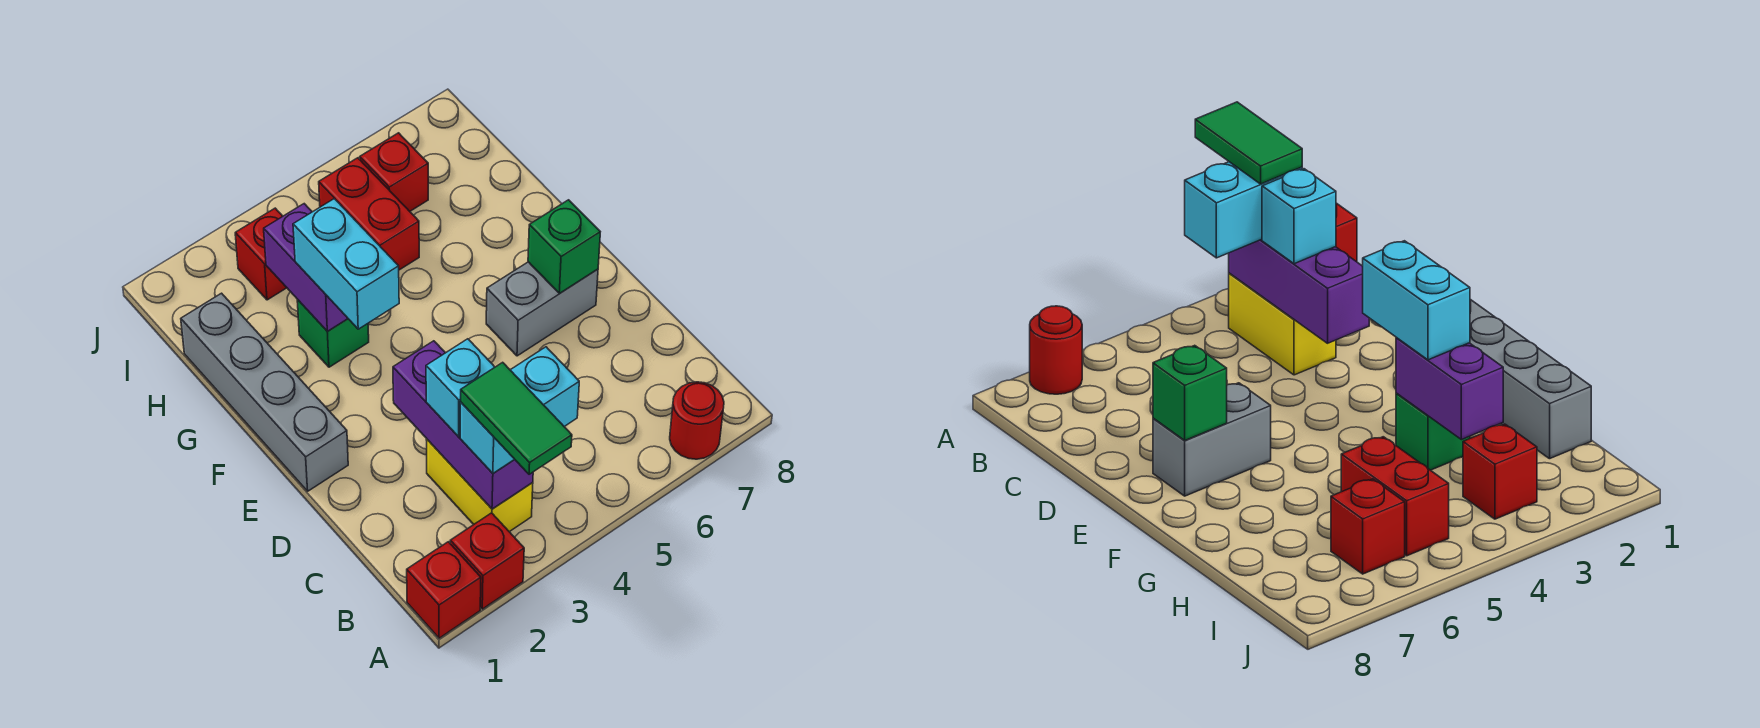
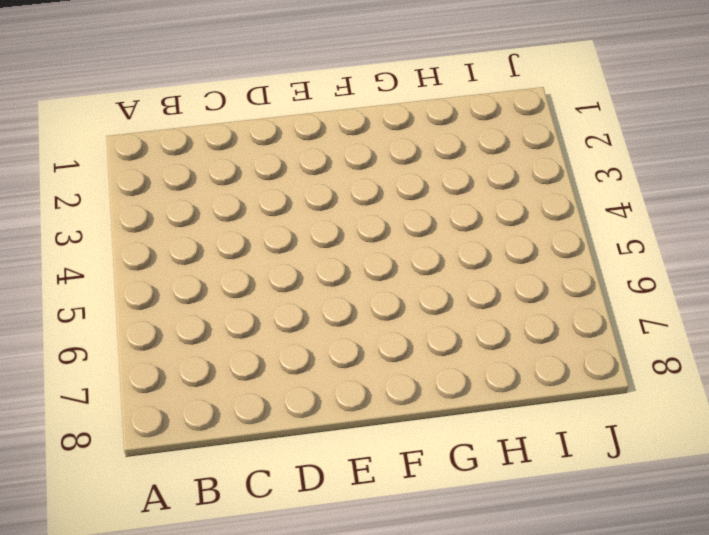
none -> red brick A1 level 1
none -> red brick A2 level 1
none -> red round brick A7 level 1

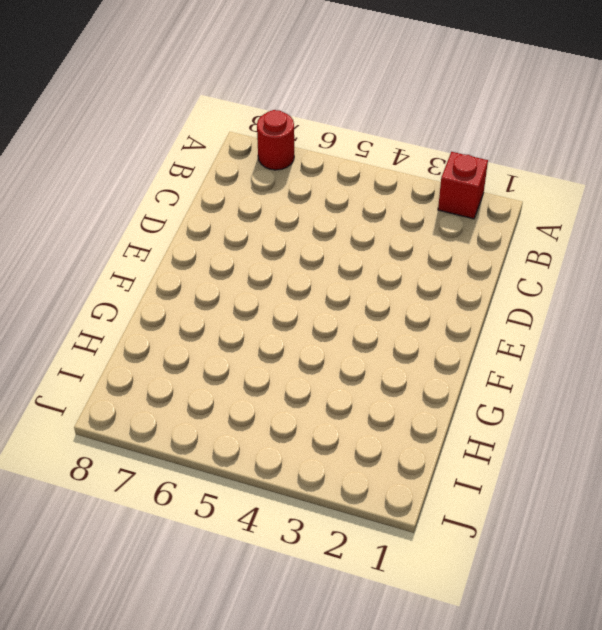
none -> red brick A1 level 1
none -> yellow brick B3:C3 level 1
none -> grey brick E1:H1 level 1

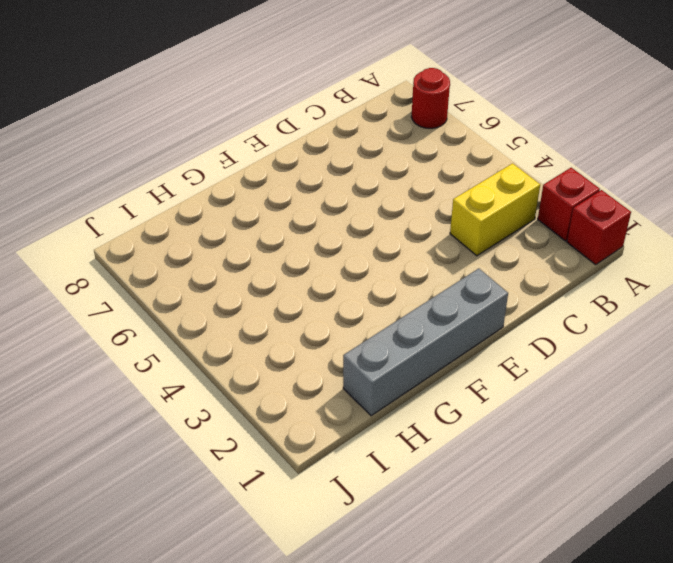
none -> grey brick E6:E7 level 1
none -> green brick G3 level 1
none -> red brick H5:I5 level 1

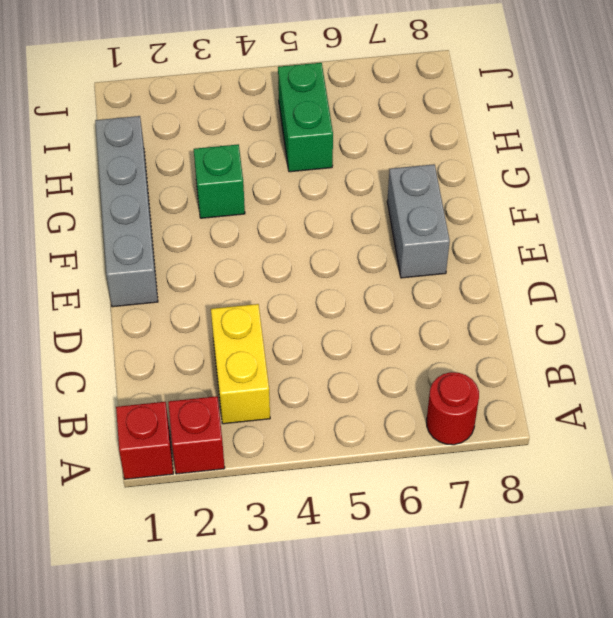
grey brick E7:F7 level 1 -> grey brick E6:E7 level 1
green brick H5:I5 level 1 -> red brick H5:I5 level 1
none -> red brick I3 level 1
none -> red brick I6 level 1
none -> purple brick B3:D3 level 2

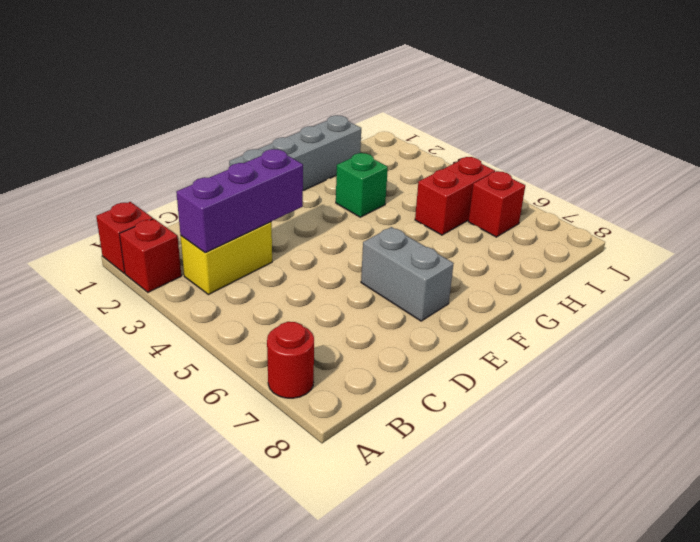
none -> red brick I3 level 1
none -> green brick E7 level 2
none -> purple brick G3:H3 level 2

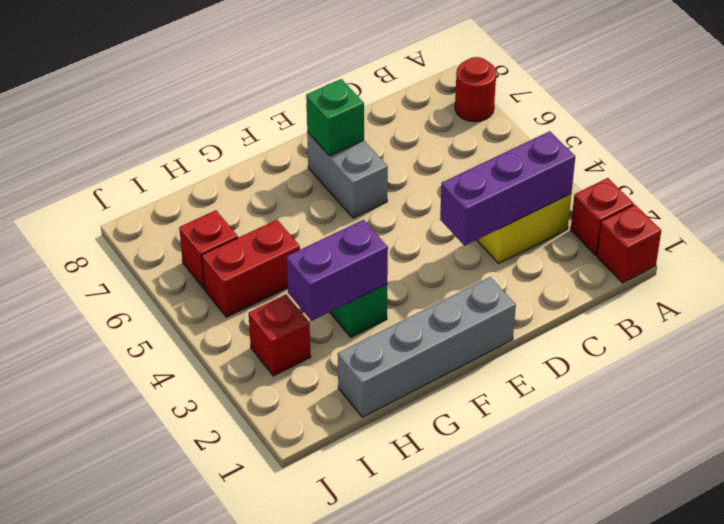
none -> cyan brick B3:B4 level 3
none -> cyan brick C3 level 3
none -> cyan brick F3:G3 level 3

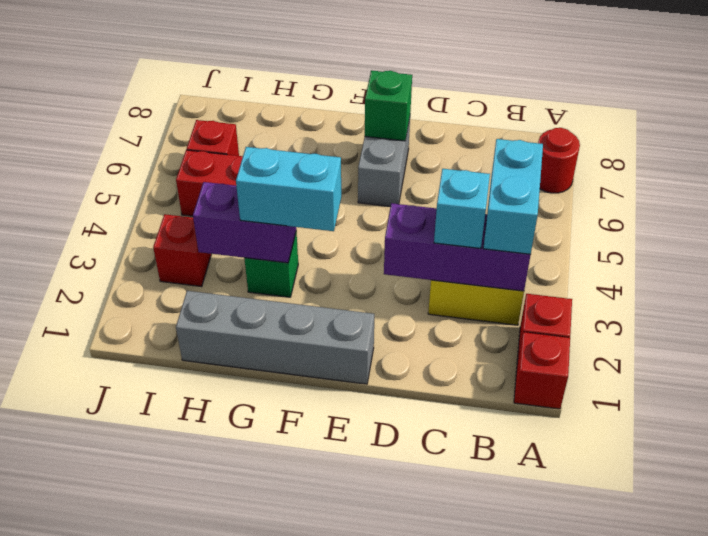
none -> green tile A3:B3 level 4

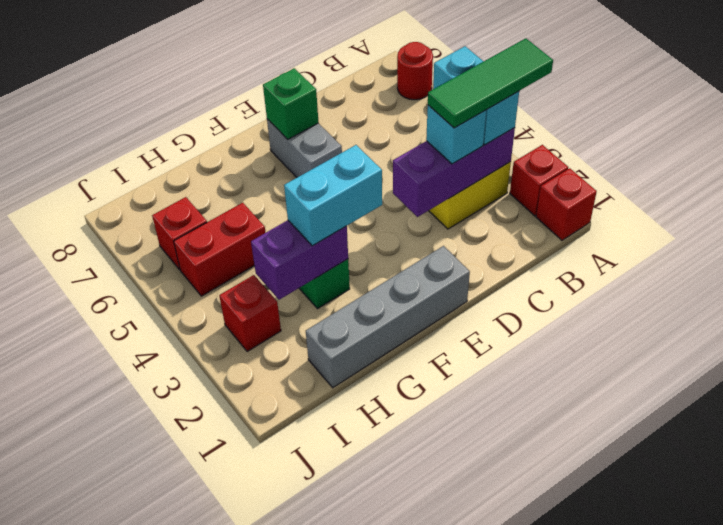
green tile A3:C3 level 4 -> green tile A3:B3 level 4

